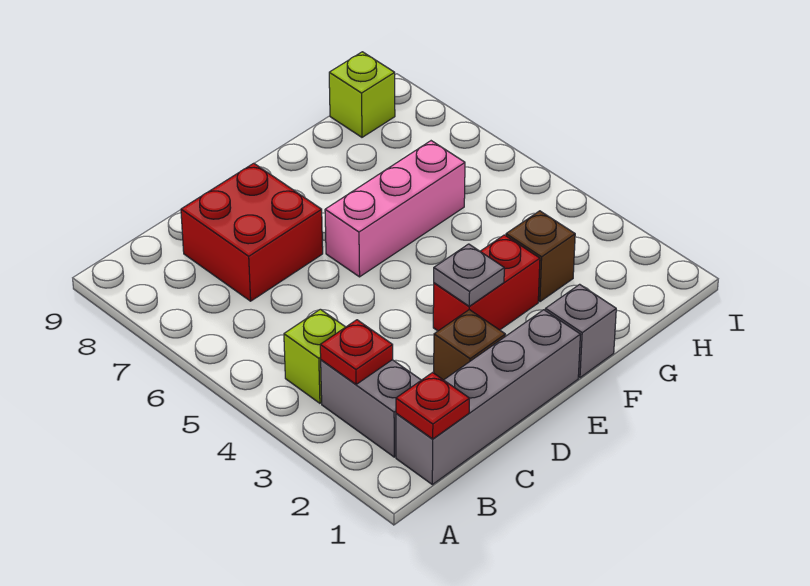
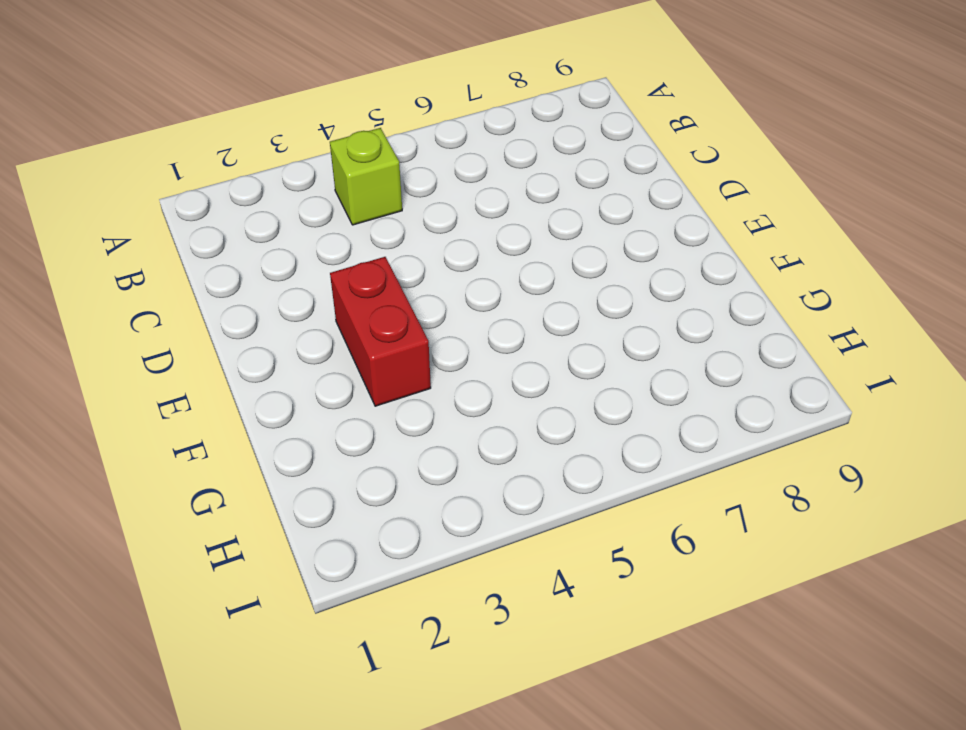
none -> grey brick B1:E1 level 1
none -> grey brick B2:B3 level 1
none -> red brick C7:D8 level 1

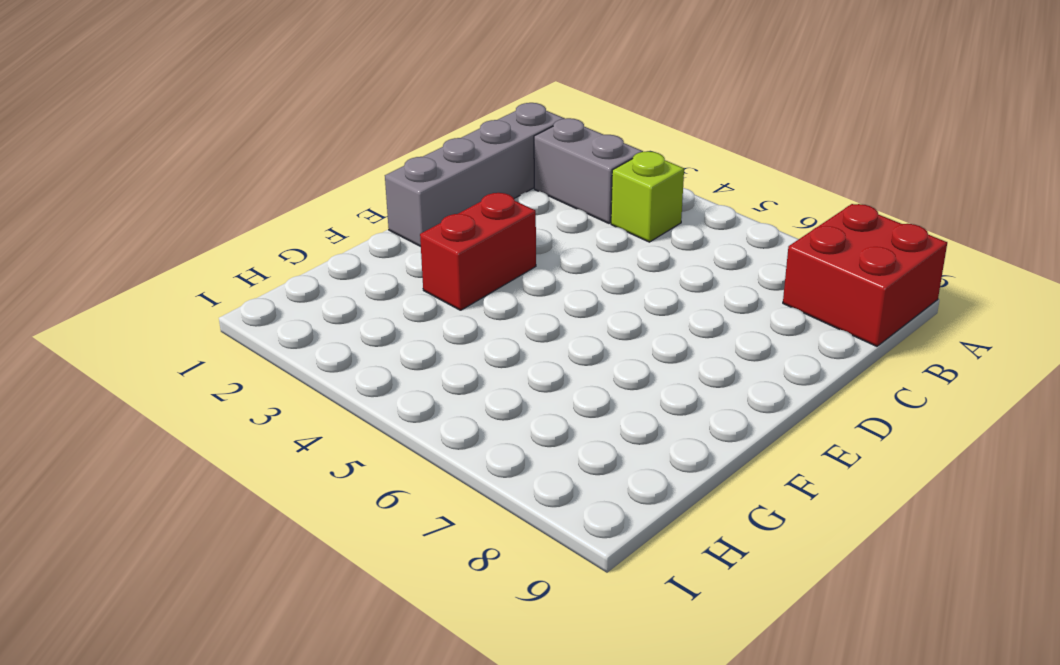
red brick A8:B9 level 1 -> red brick C7:D8 level 1
none -> brown brick D2 level 1
none -> pink brick E6:G6 level 1
none -> grey brick F1 level 1

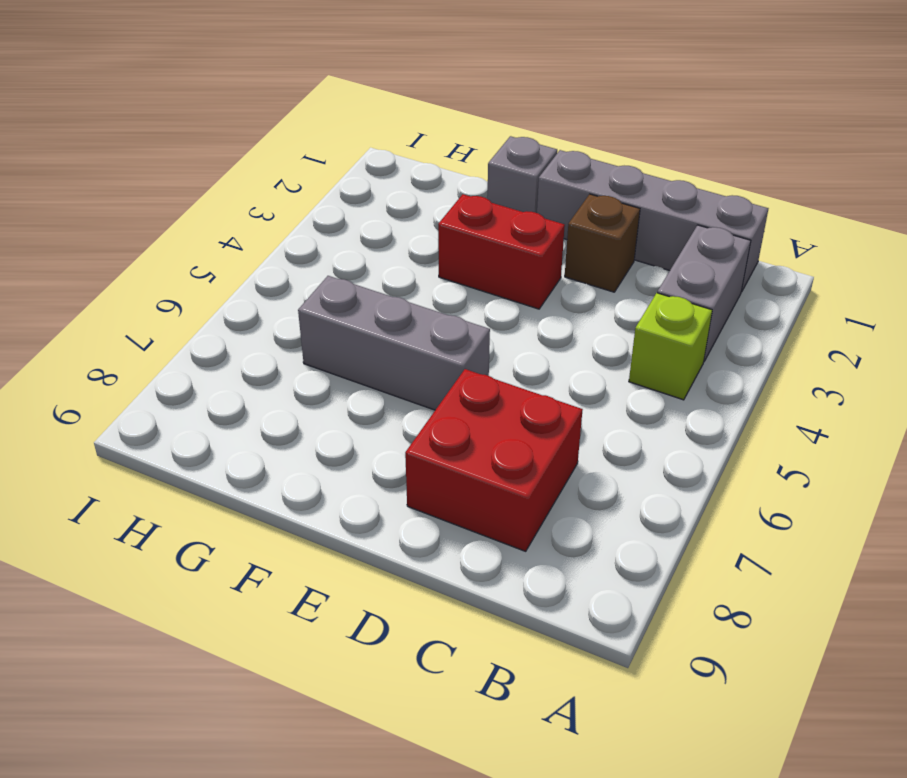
grey brick E6:G6 level 1 -> pink brick E6:G6 level 1
none -> brown brick G3 level 1
none -> lime brick H9 level 1
none -> red plate B1 level 2

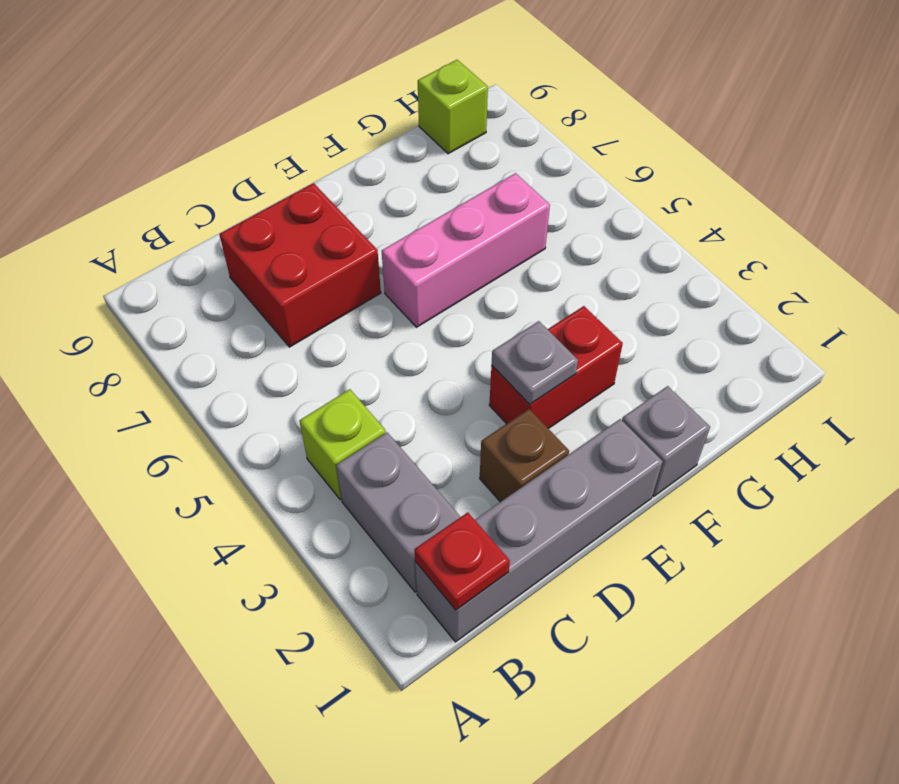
none -> brown brick G3 level 1
none -> red plate B3 level 2

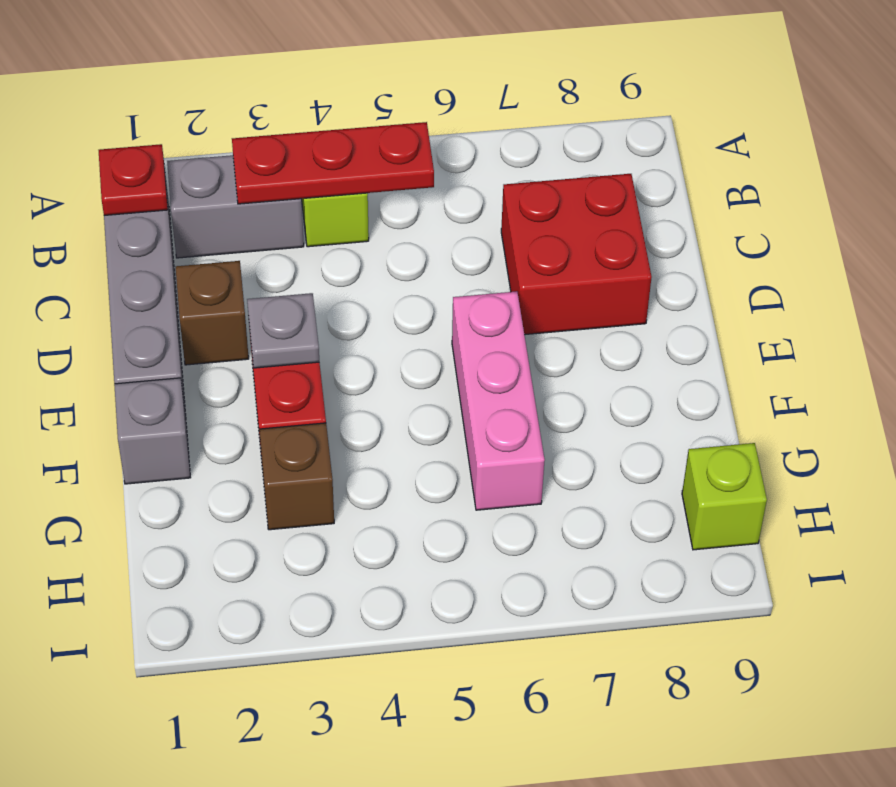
red plate B3:B5 level 2 -> red plate B3 level 2

